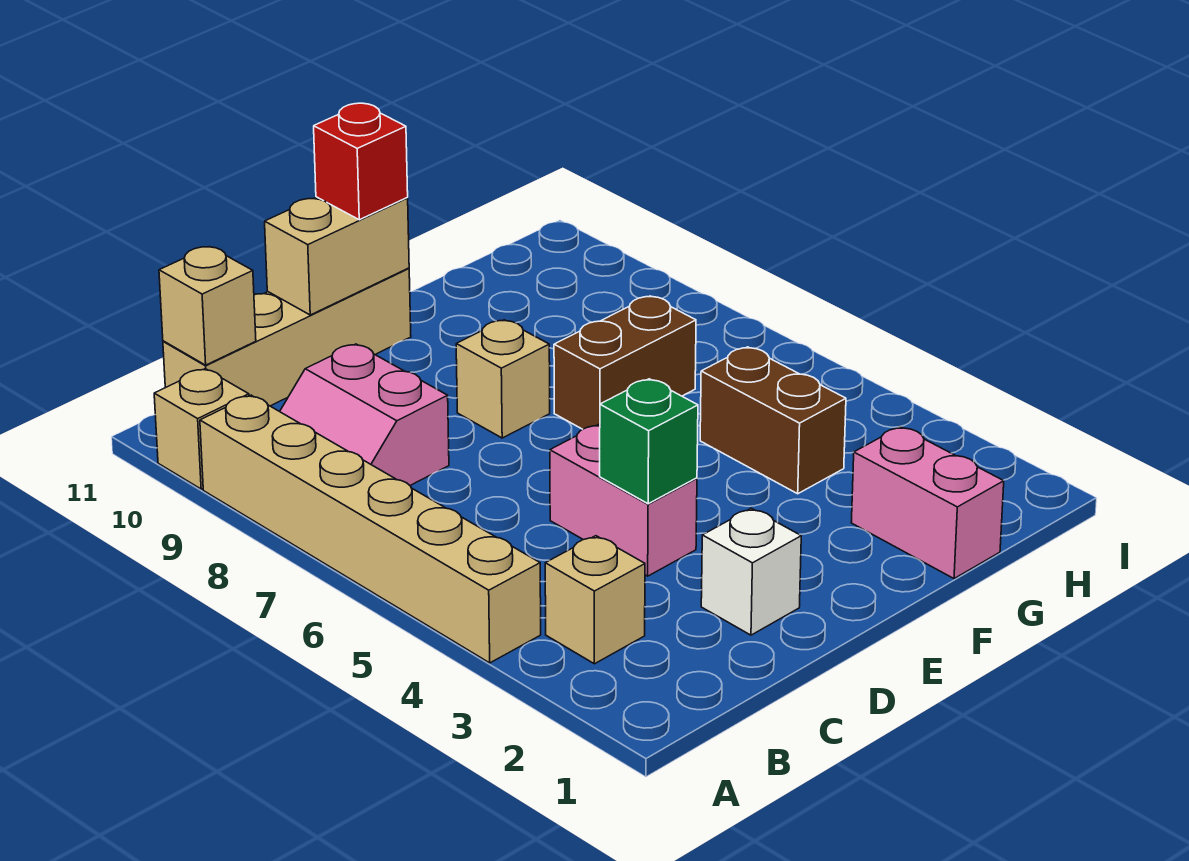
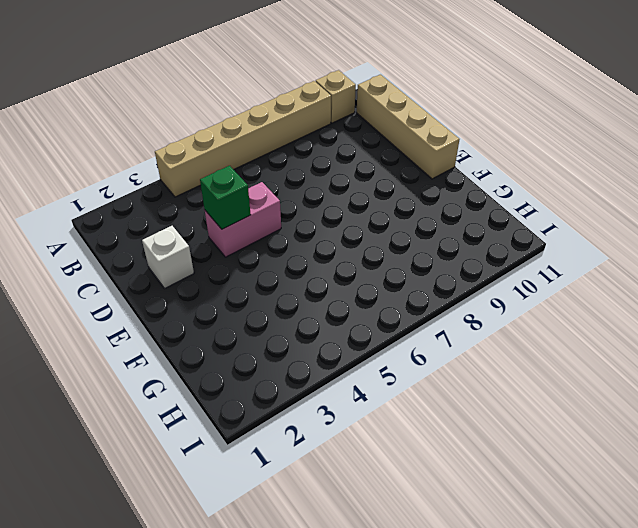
none -> tan brick B3 level 1
none -> pink slope B8:C9 level 1 top C
none -> tan brick E8 level 1

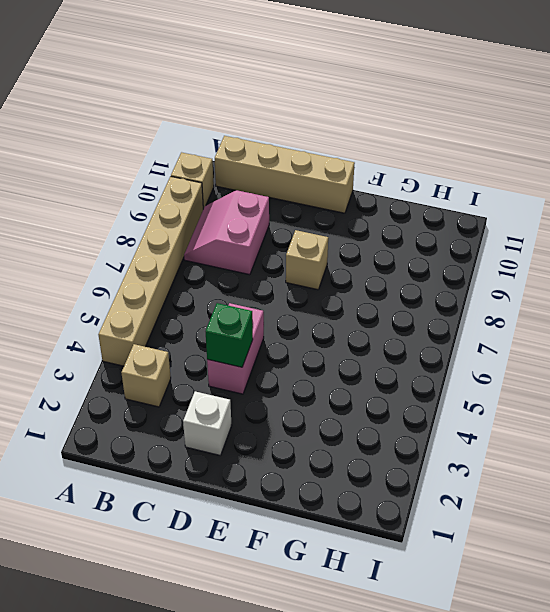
none -> brown brick F7:G7 level 1
none -> pink brick G1:G2 level 1
none -> brown brick G4:G5 level 1

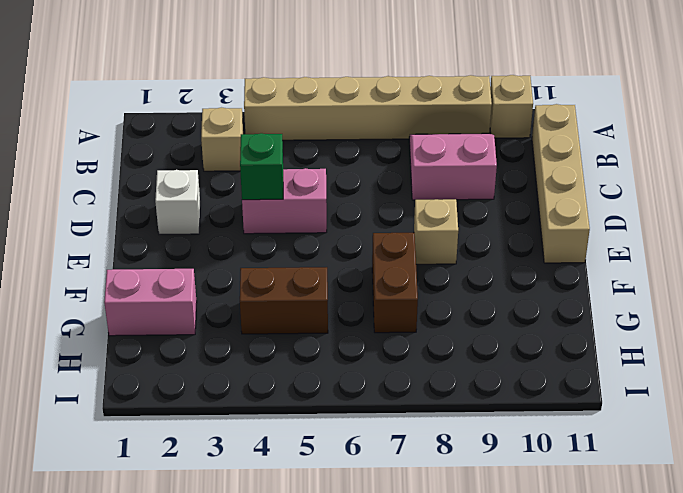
none -> tan brick B11 level 2
none -> tan brick D11:E11 level 2
none -> red brick E11 level 3

